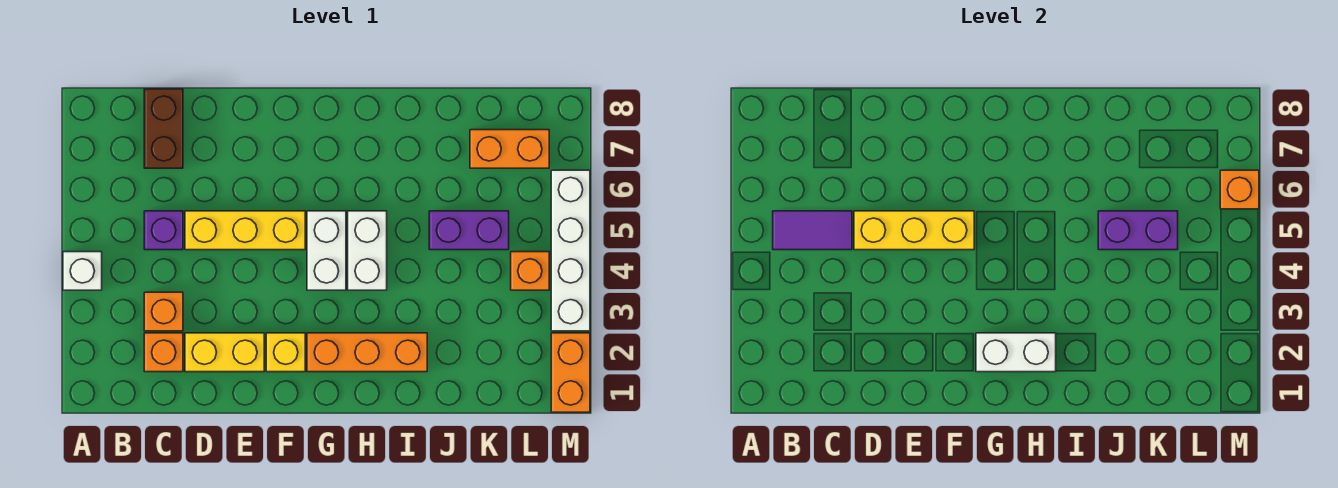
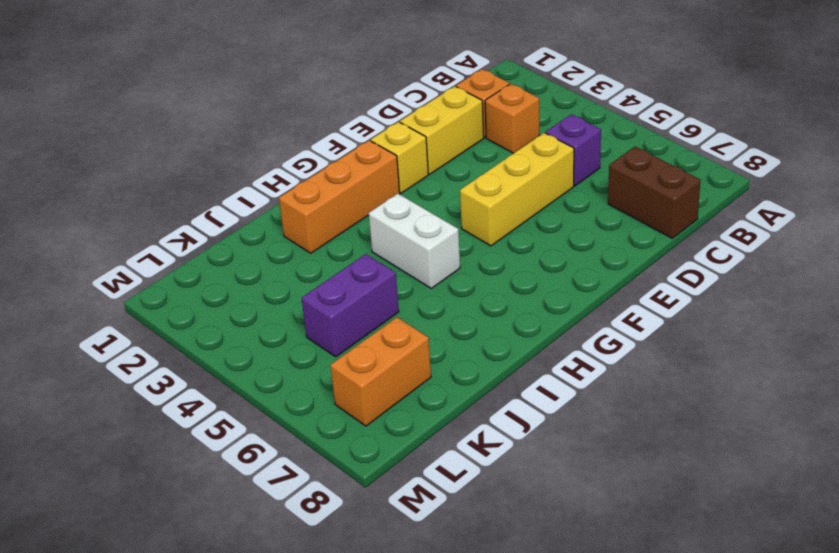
none -> white brick A4 level 1
none -> white brick G4:G5 level 1
none -> orange brick L4 level 1

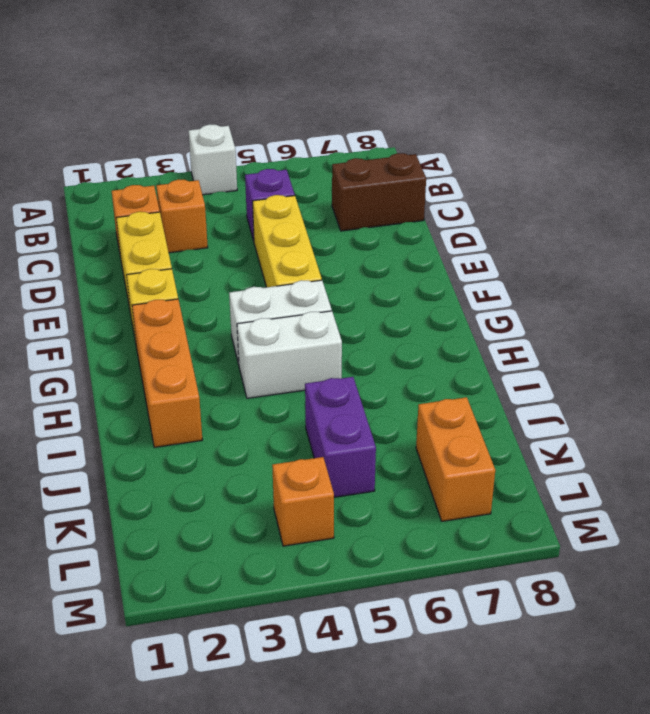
none -> orange brick M1:M2 level 1
none -> white brick M3:M6 level 1
none -> purple tile B5:C5 level 2

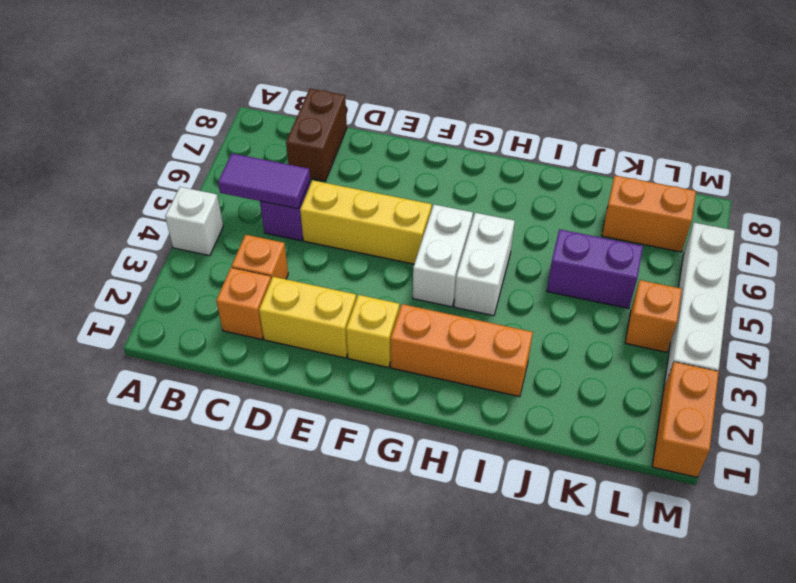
none -> yellow brick D5:F5 level 2
none -> white brick G2:H2 level 2
none -> purple brick J5:K5 level 2

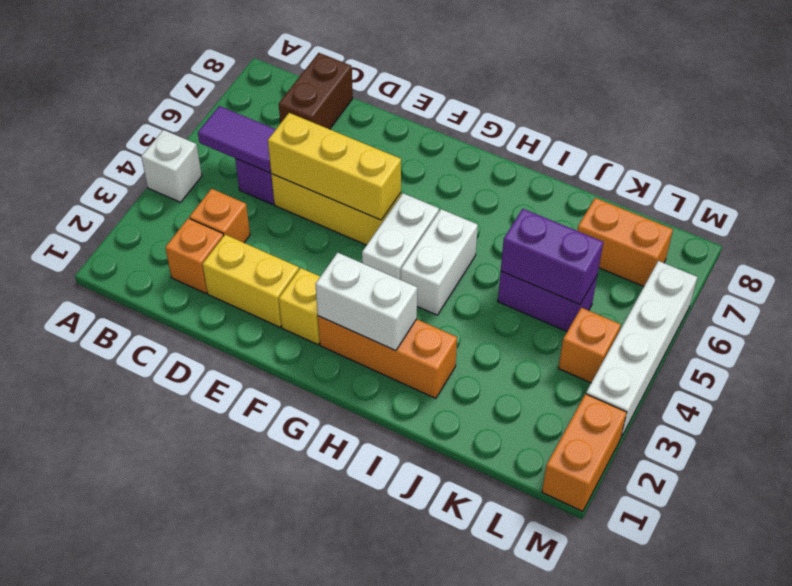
none -> orange brick M6 level 2

